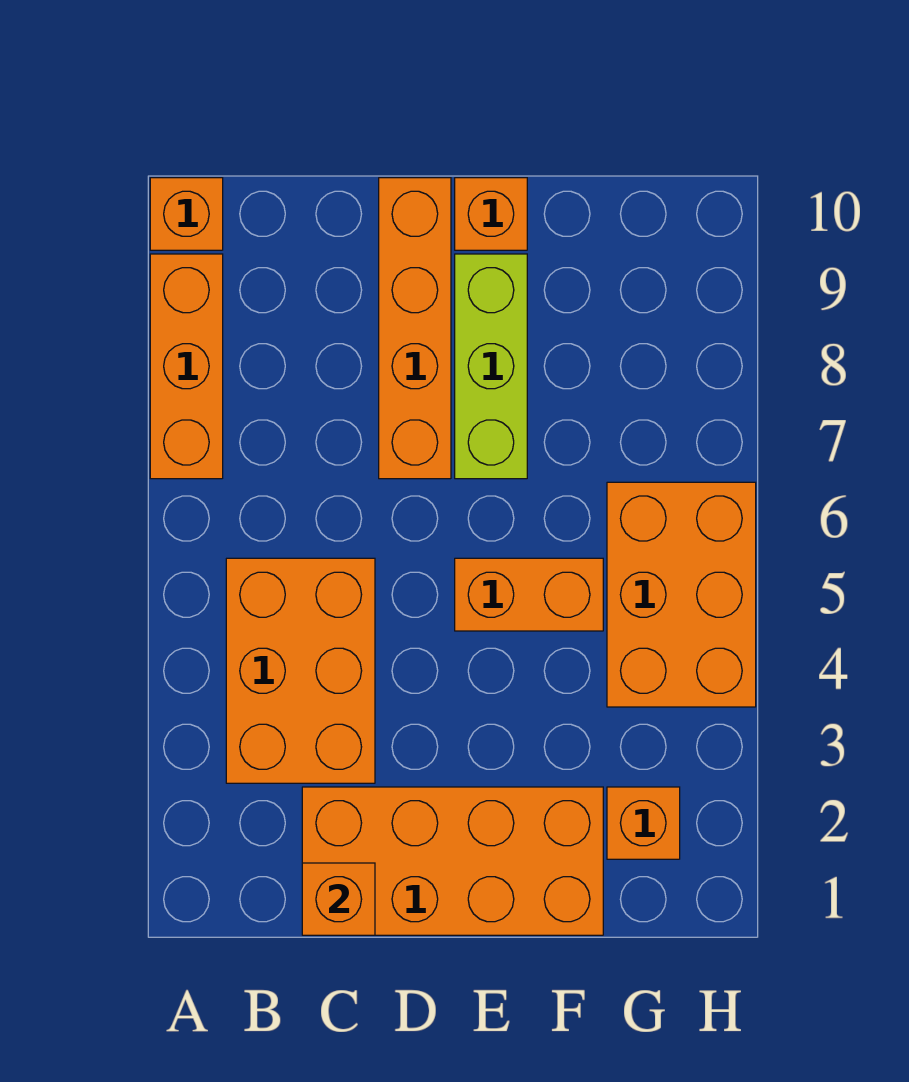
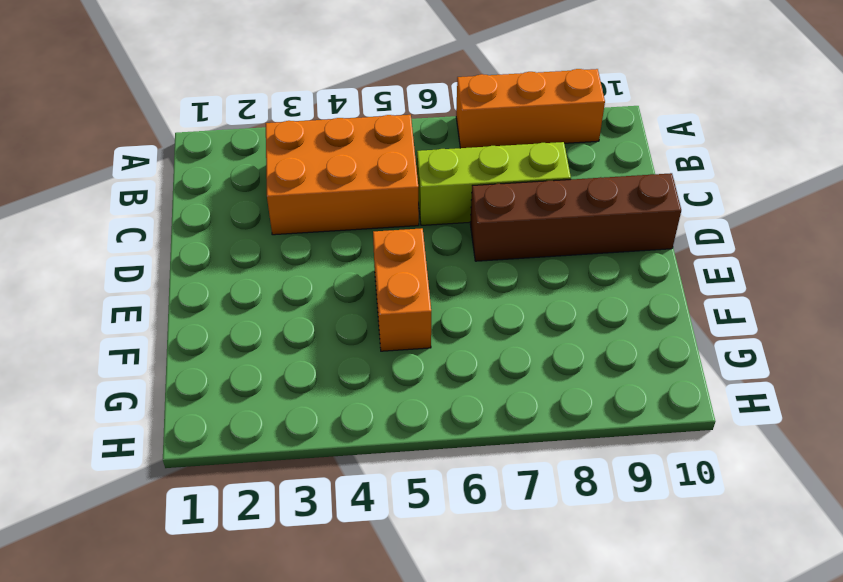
lime brick C6:C8 level 1 -> lime brick E7:E9 level 1
brown brick D7:D10 level 1 -> orange brick D7:D10 level 1
none -> orange brick A10 level 1
none -> orange brick C1:F2 level 1

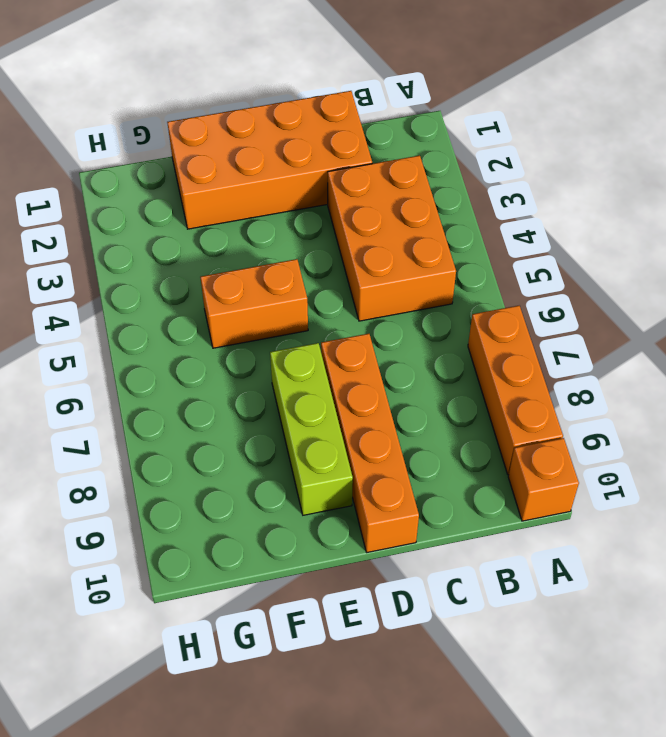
none -> orange brick E10 level 1
none -> orange brick G2 level 1

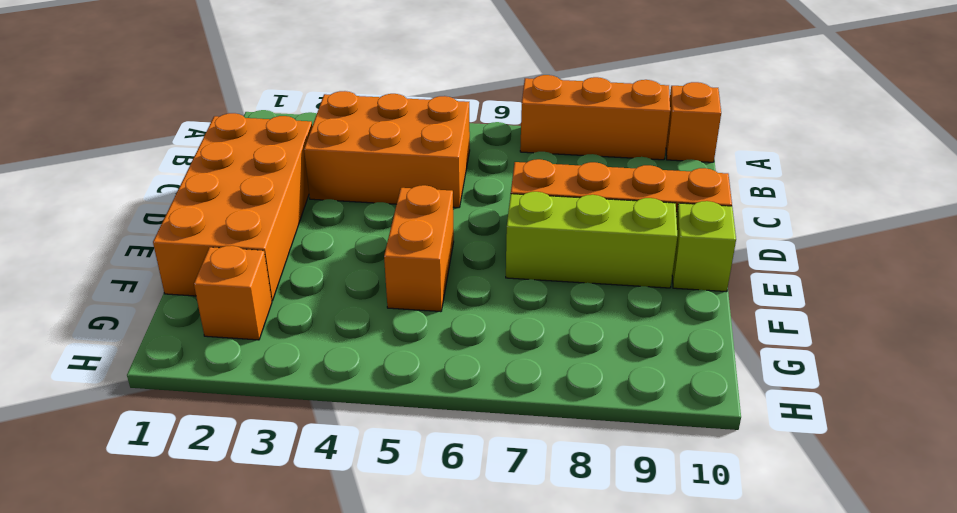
lime brick E10 level 1 -> orange brick E10 level 1
none -> orange brick G4:H6 level 1
none -> orange brick C1 level 2

